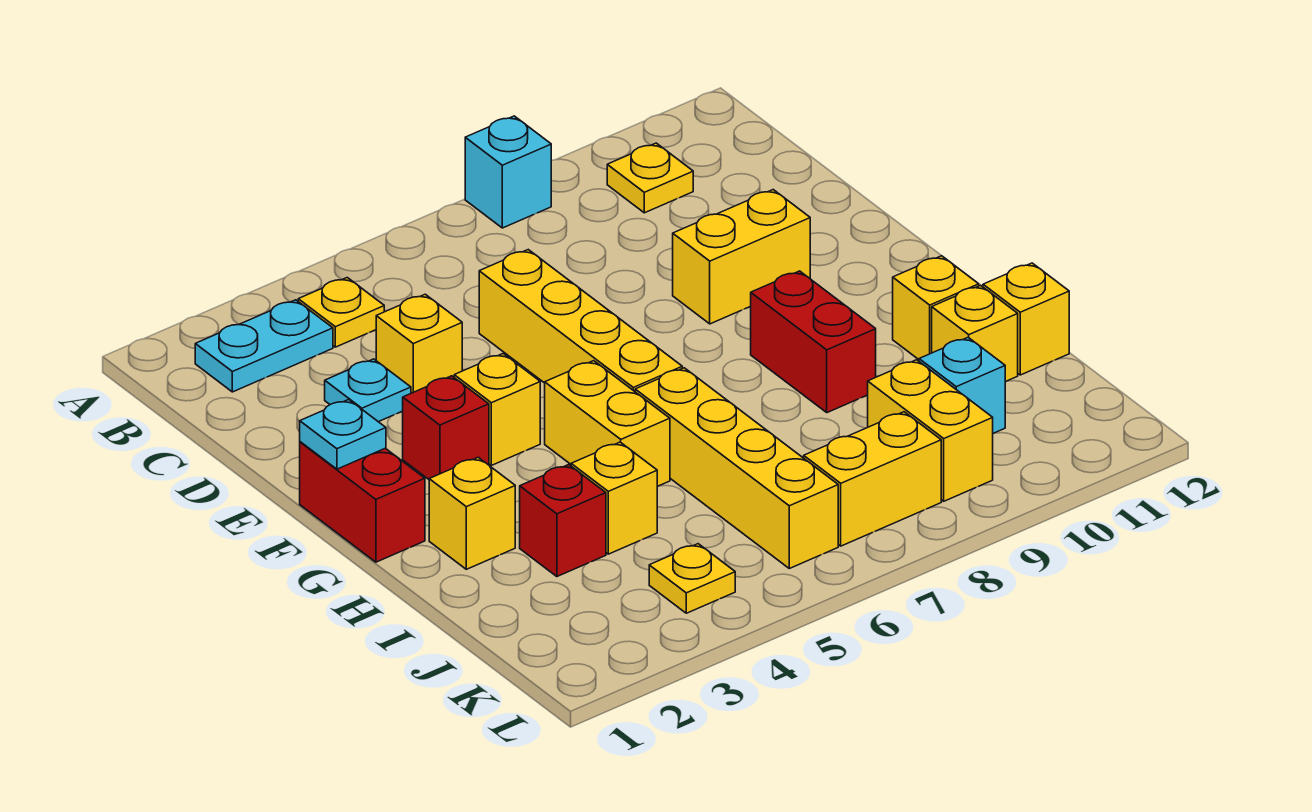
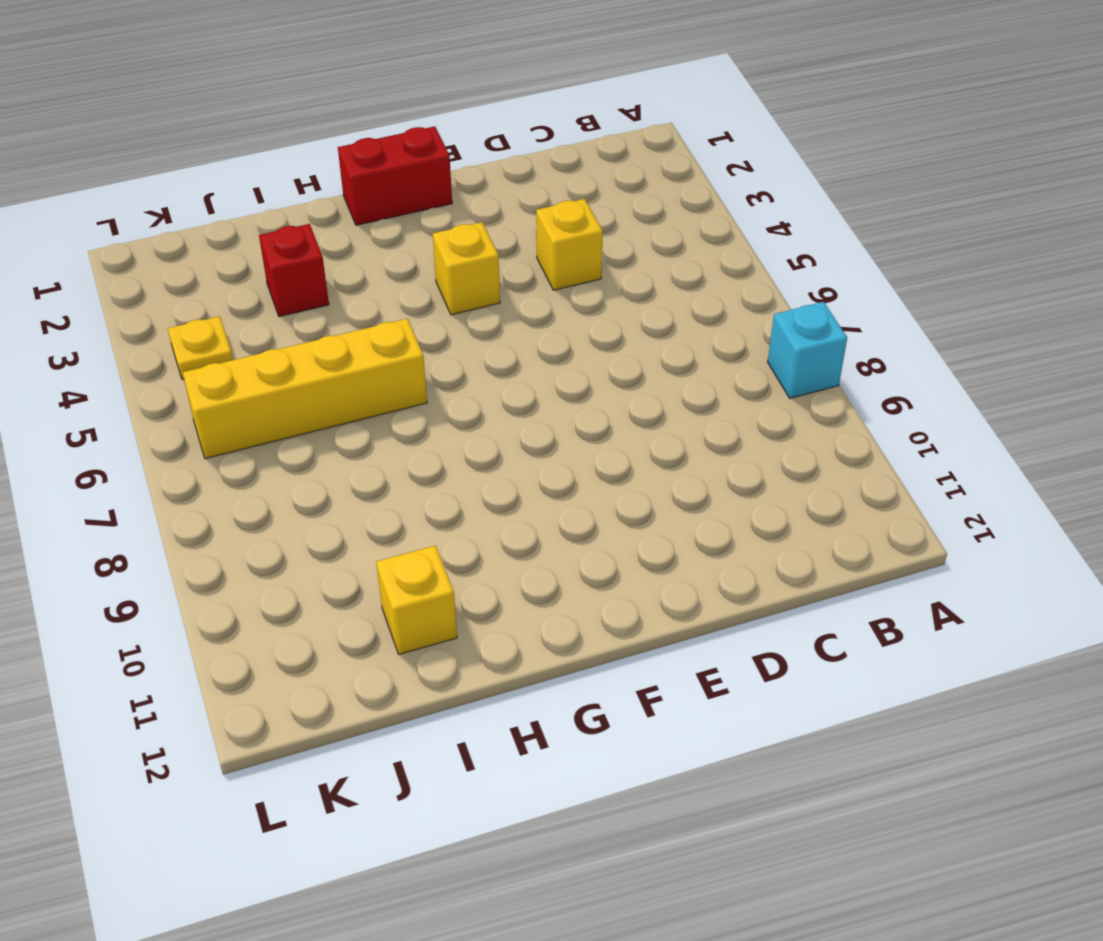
none -> cyan plate B2:B3 level 1
none -> yellow plate B4 level 1
none -> yellow plate B10 level 1

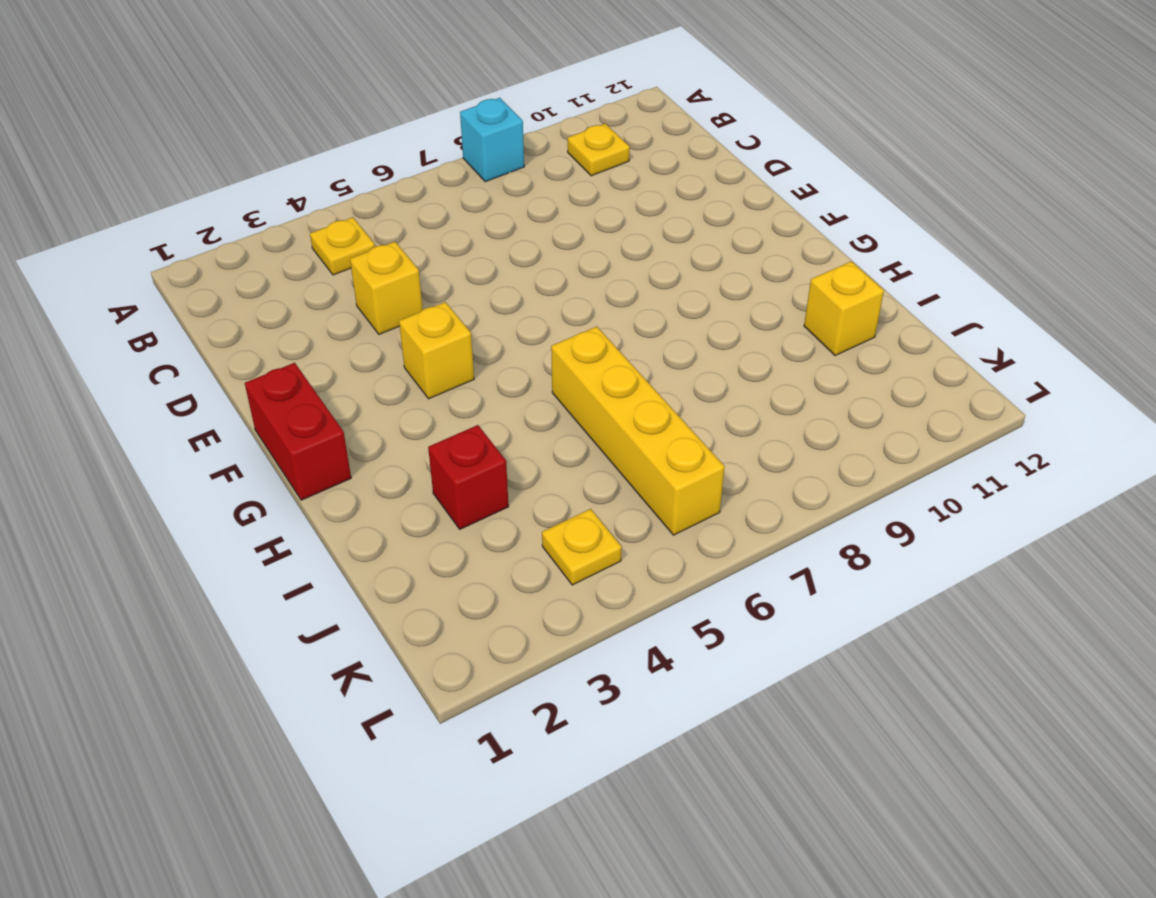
none -> cyan plate B2:B3 level 1
none -> cyan plate D3 level 1
none -> yellow brick D6:G6 level 1

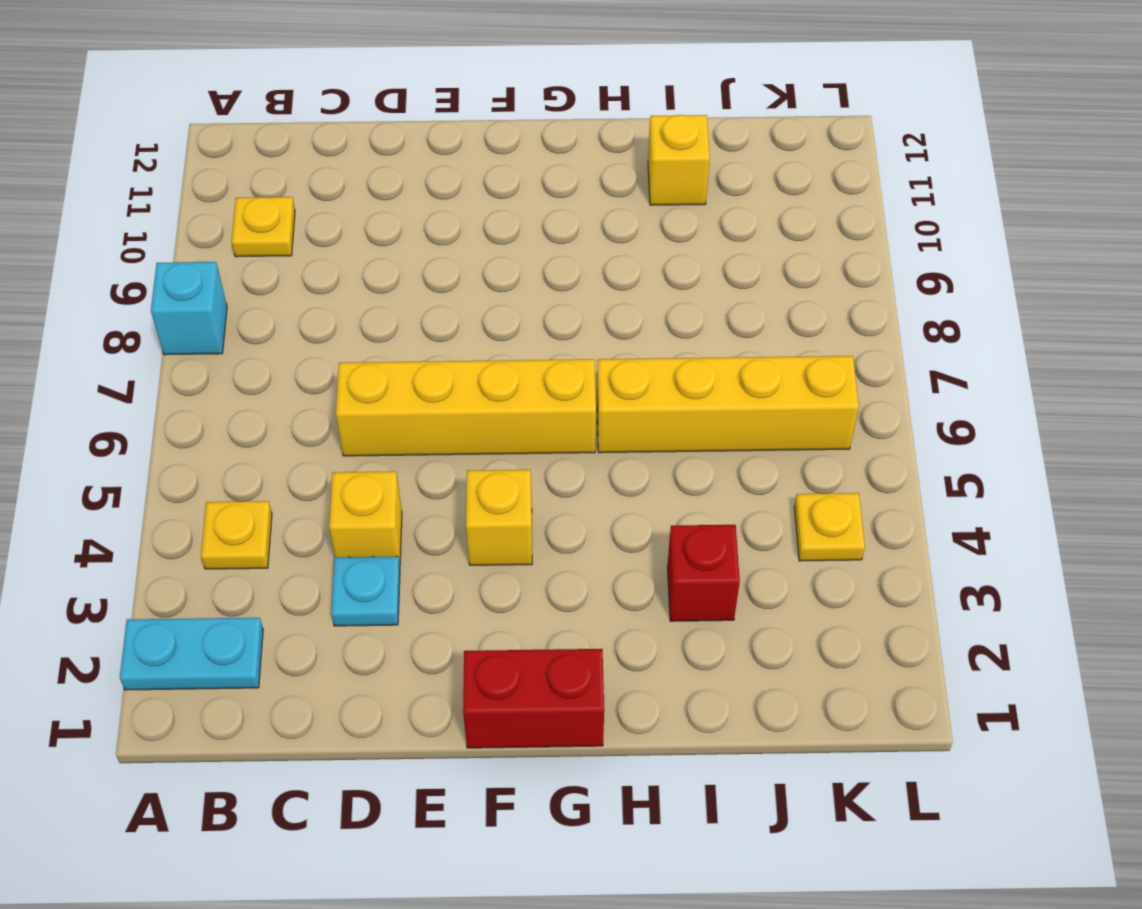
cyan plate A2:B2 level 1 -> cyan plate B2:B3 level 1
none -> yellow brick E9:E10 level 1
none -> red brick F3 level 1
none -> yellow brick G5:H5 level 1

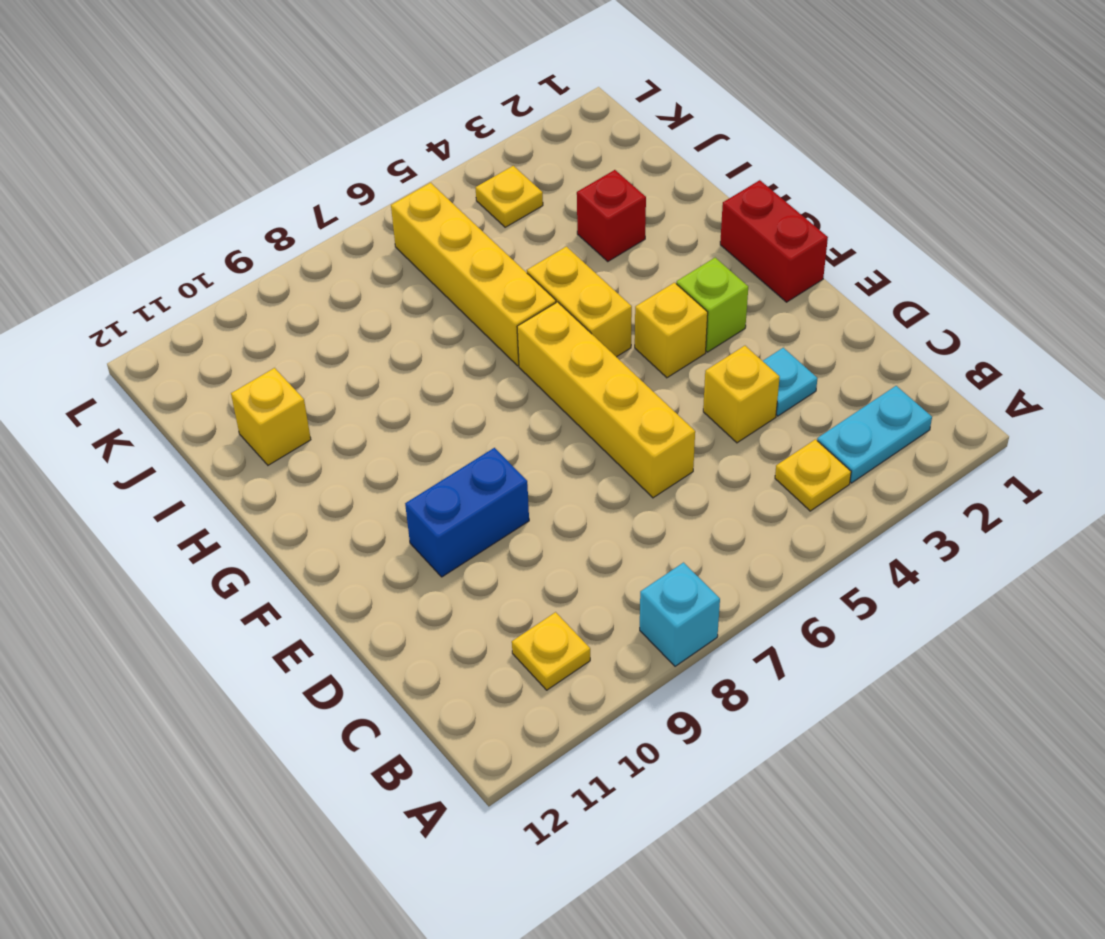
blue brick E9:E10 level 1 -> yellow brick E9:E10 level 1
lime brick F3 level 1 -> red brick F3 level 1
none -> red brick G9:H9 level 1
none -> yellow brick H2 level 1
none -> yellow brick H11 level 1

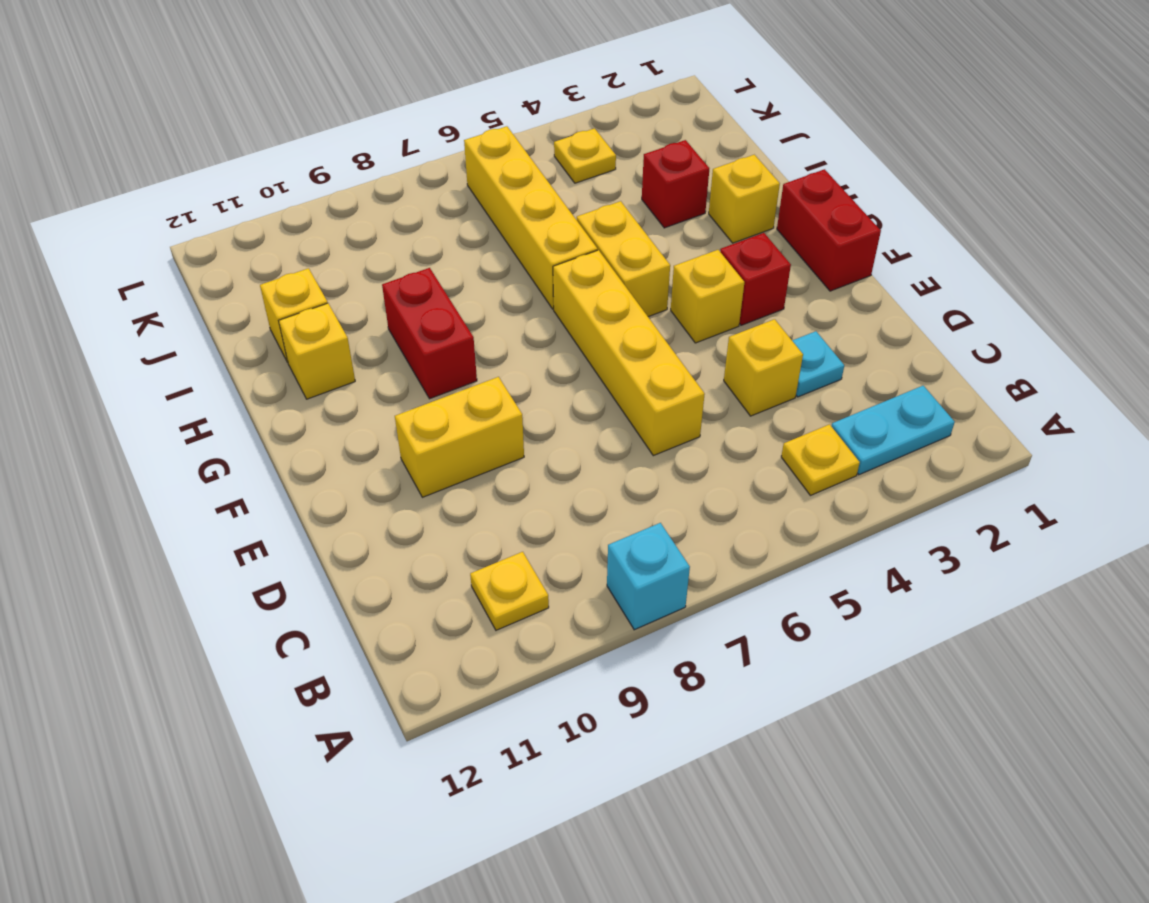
none -> yellow brick I4 level 1
none -> yellow brick I12 level 1
none -> yellow brick J9:K9 level 1

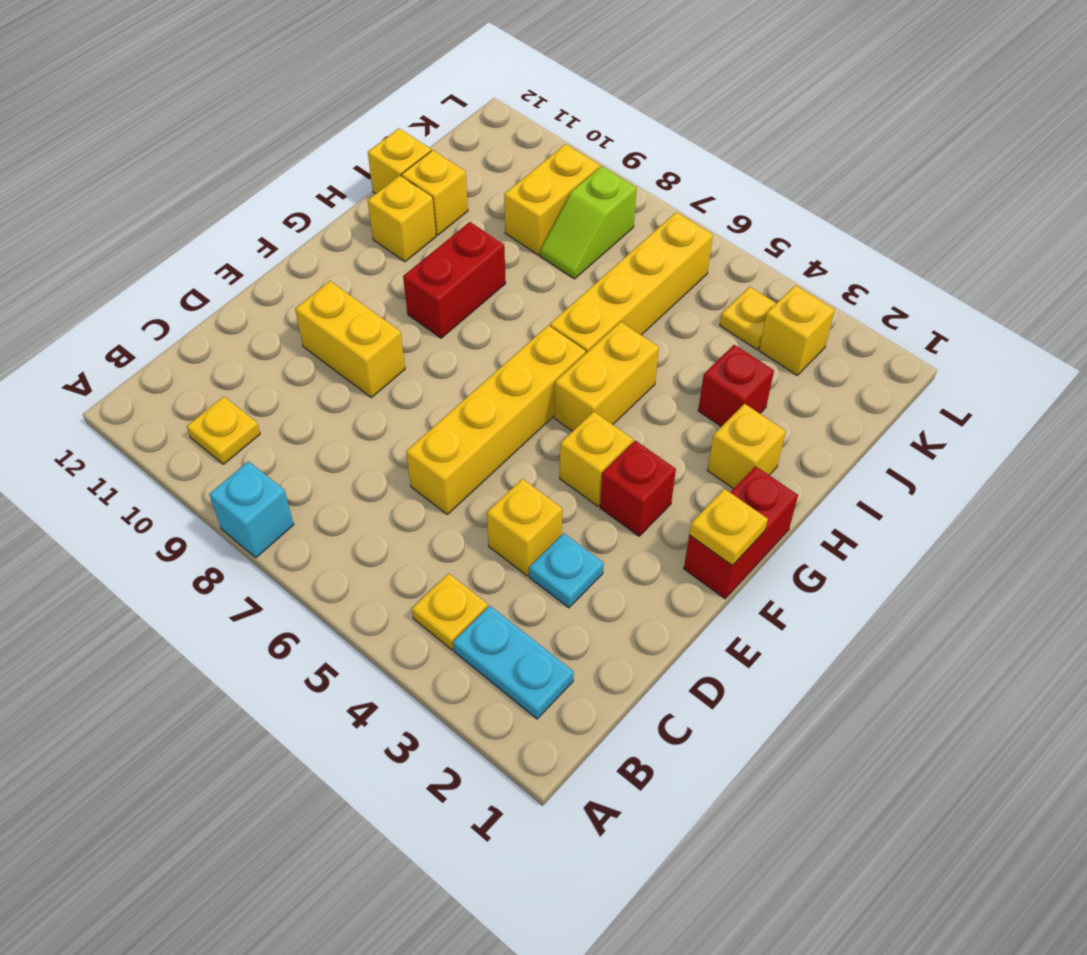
yellow plate F1 level 2 -> cyan plate F1 level 2
lime slope J8:K8 level 1 top K -> yellow brick K7:K8 level 1
yellow brick K3 level 1 -> yellow brick I4 level 1
none -> cyan brick J10 level 1

